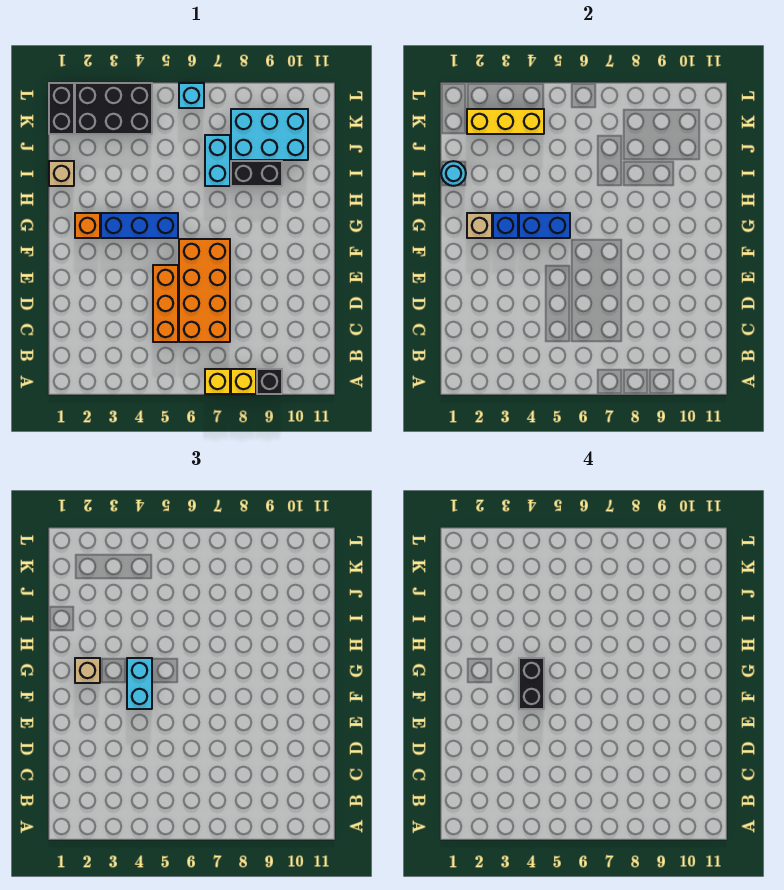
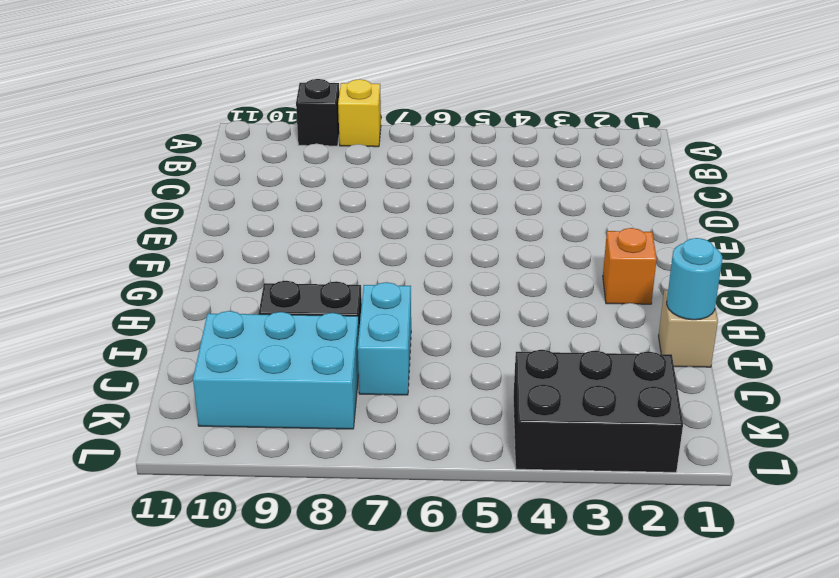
none -> yellow brick A7 level 1
none -> orange brick C5:E5 level 1
none -> orange brick C6:F7 level 1

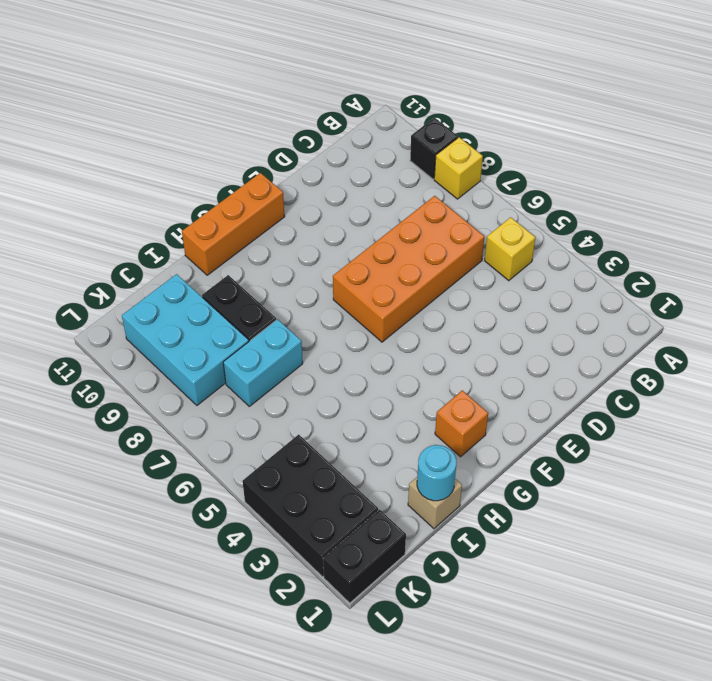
yellow brick B5 level 1 -> yellow brick A7 level 1
orange brick F11:H11 level 1 -> orange brick C5:E5 level 1
none -> blue brick G3:G5 level 1
none -> cyan brick L6 level 1
none -> tan brick G2 level 2

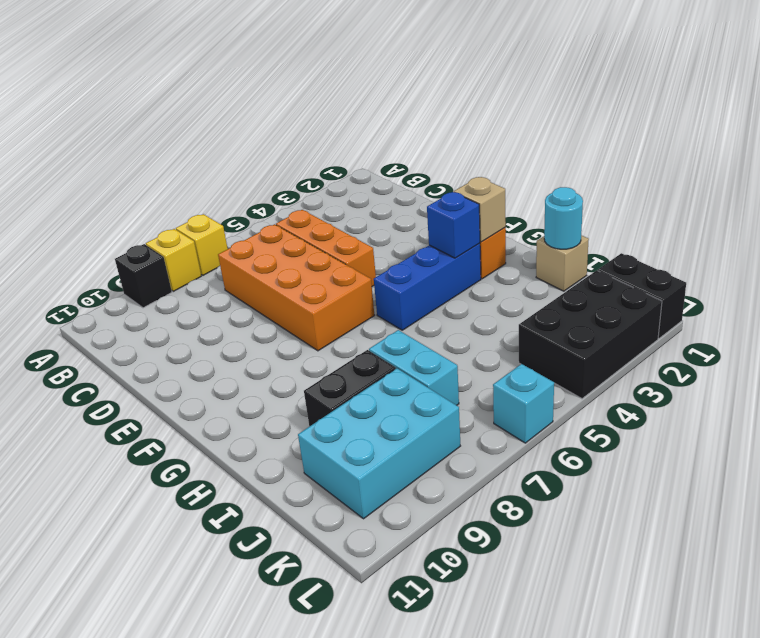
none -> blue brick G4:G5 level 2
none -> yellow brick K2:K4 level 2
none -> cyan brick F4:G4 level 3

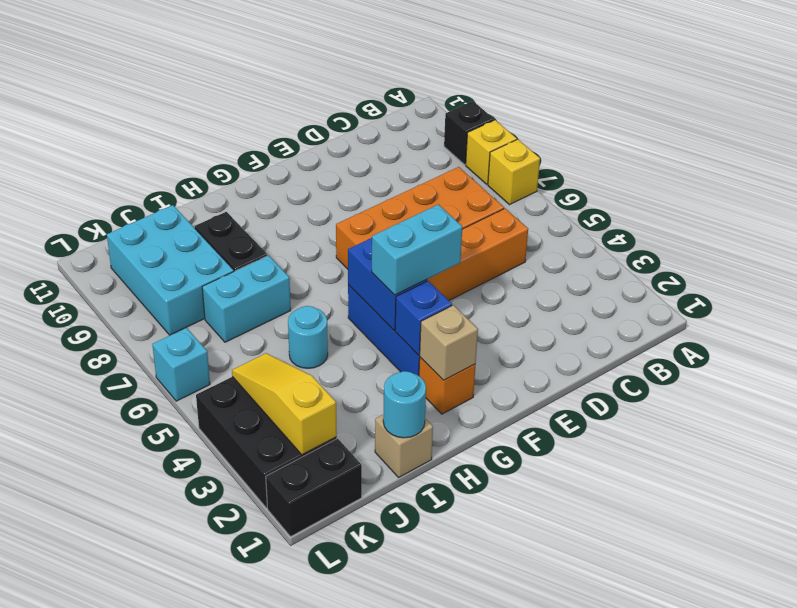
cyan round brick I5 level 1 -> none
yellow slope K2:K4 level 2 top 2 -> yellow brick K2:K4 level 2
none -> tan brick G2 level 3
none -> black brick F4:G4 level 4

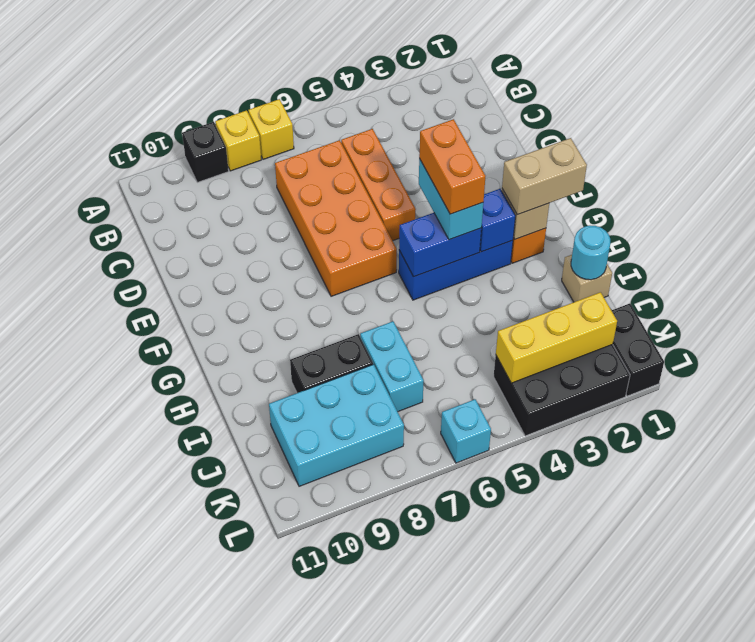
orange brick F4:G4 level 4 -> black brick F4:G4 level 4
tan brick G1:G2 level 3 -> tan brick G2 level 3

